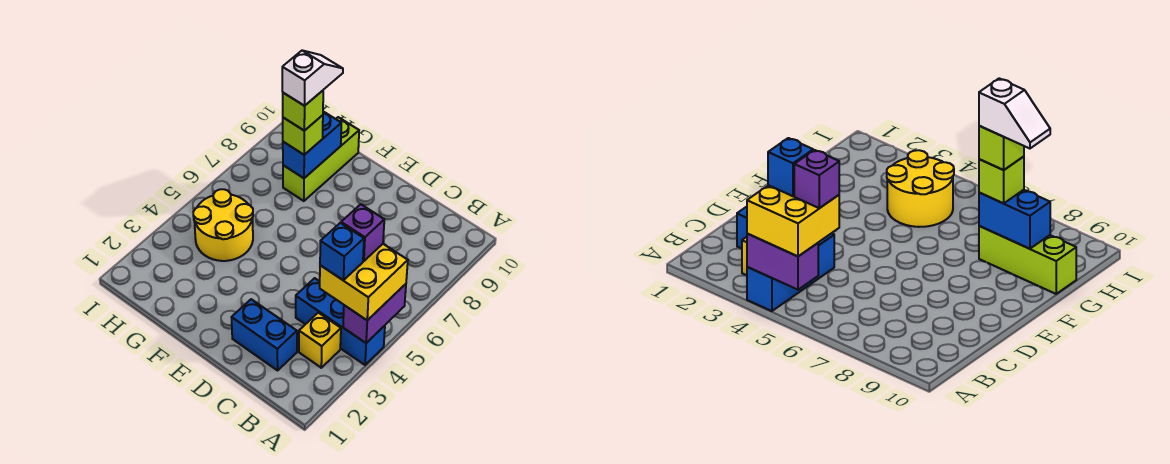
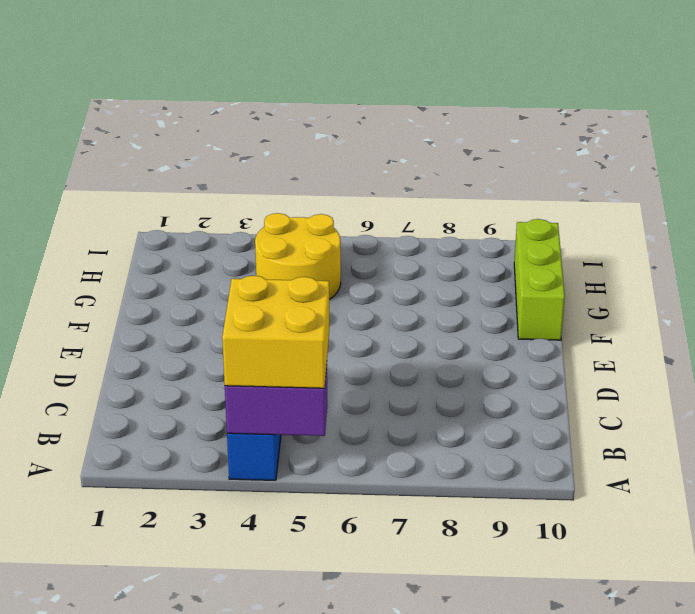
lime brick F10:H10 level 1 -> lime brick G8:G10 level 1
none -> yellow brick B3 level 1
none -> blue brick C2:D2 level 1
none -> blue brick G8:G9 level 2

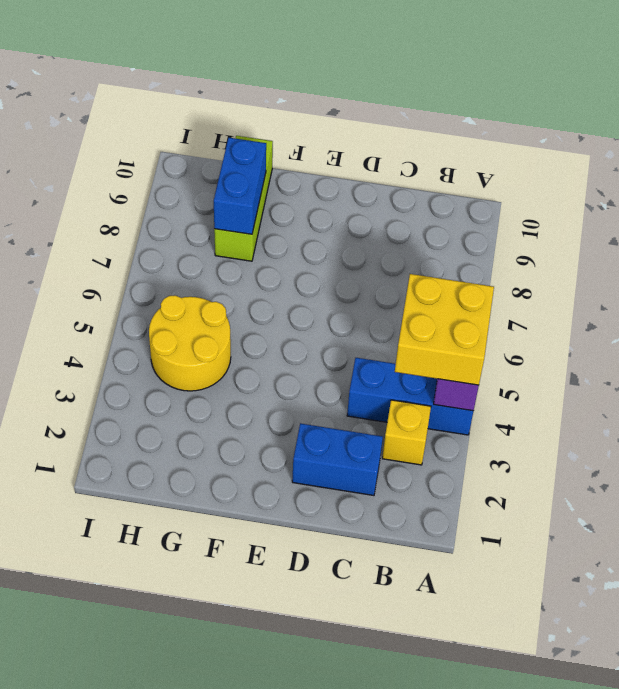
none -> lime brick G8 level 3
none -> blue brick B4 level 4
none -> purple brick B5 level 4

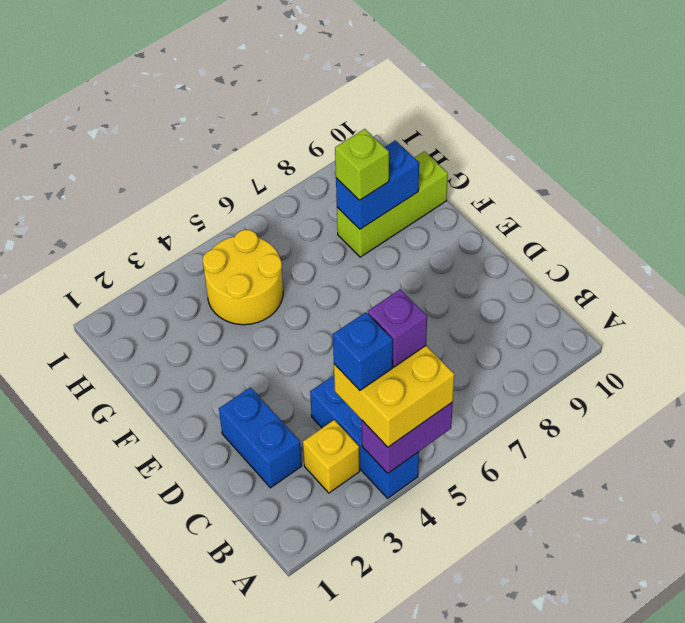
none -> lime brick G8 level 4
none -> white slope G8:G9 level 5 top 8

